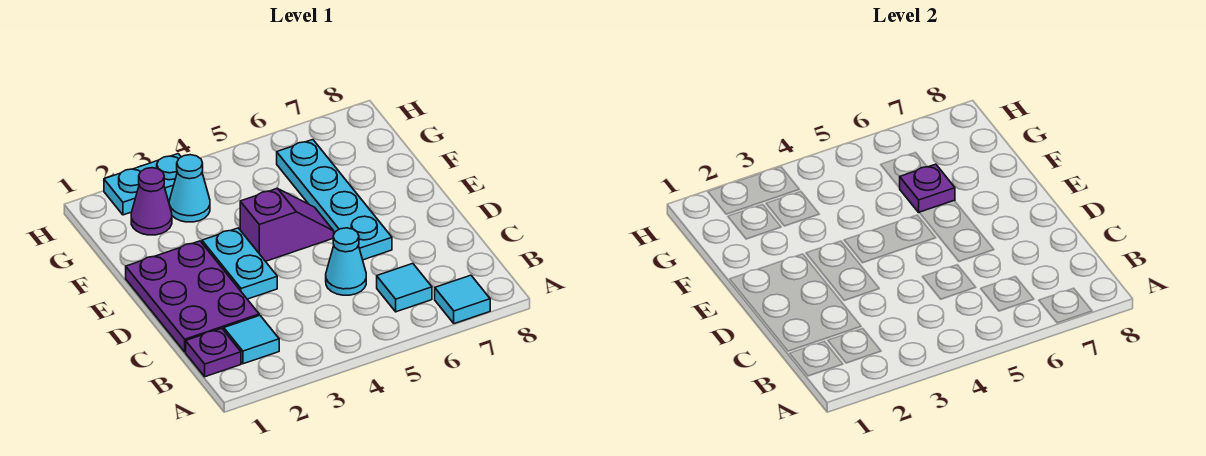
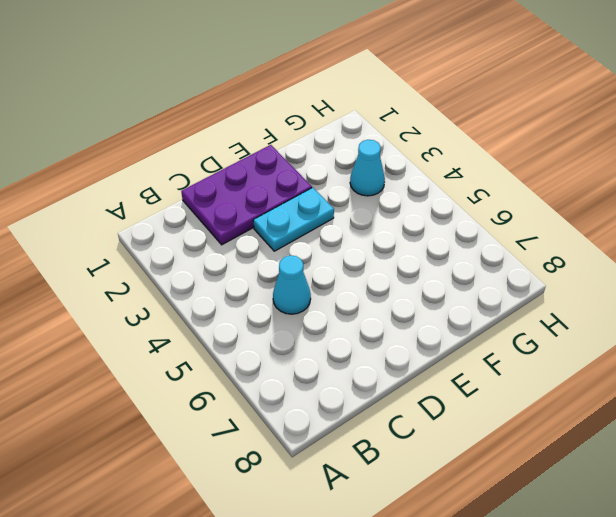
none -> cyan tile A7 level 1
none -> purple plate B1 level 1
none -> cyan tile B2 level 1

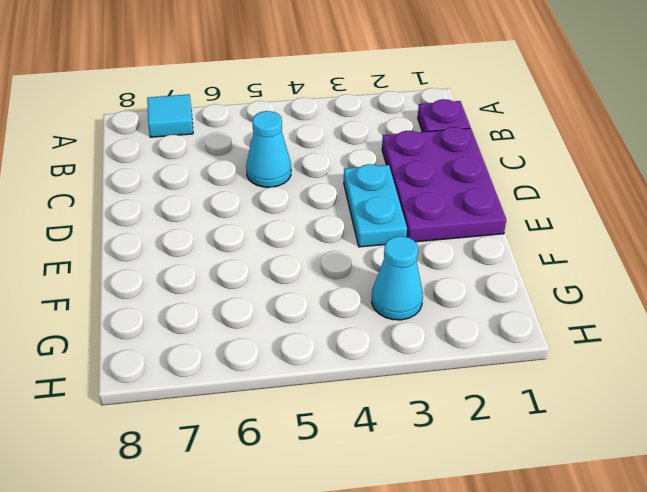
none -> cyan tile B2 level 1
none -> cyan tile B6 level 1
none -> cyan plate D6:G6 level 1

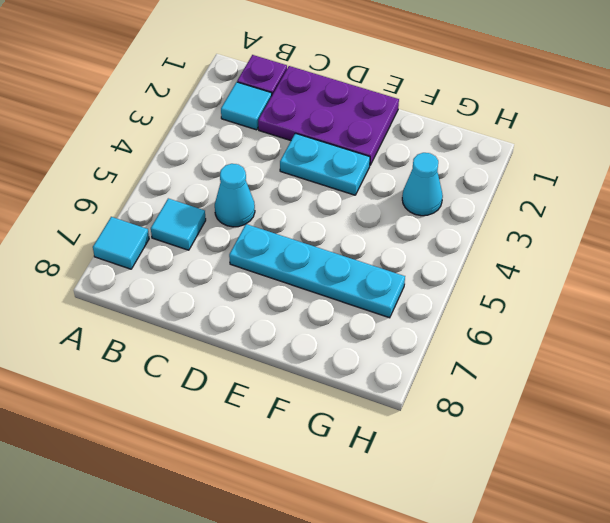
none -> purple slope E4:E5 level 1 top 4
none -> purple cone G2 level 1
none -> cyan plate H2:H3 level 1

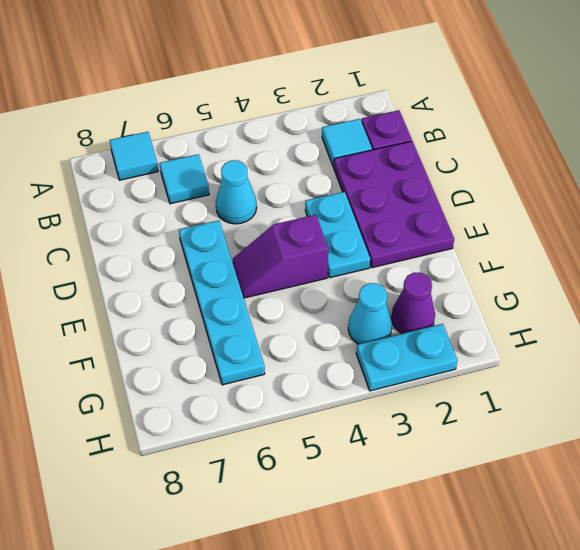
none -> purple plate F6 level 2

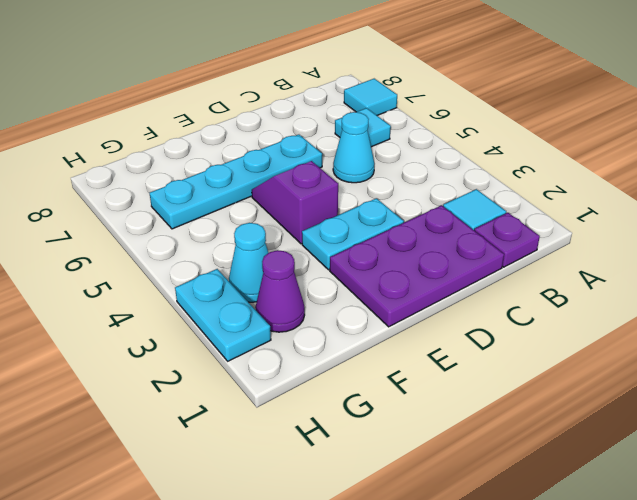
none -> purple plate F6 level 2

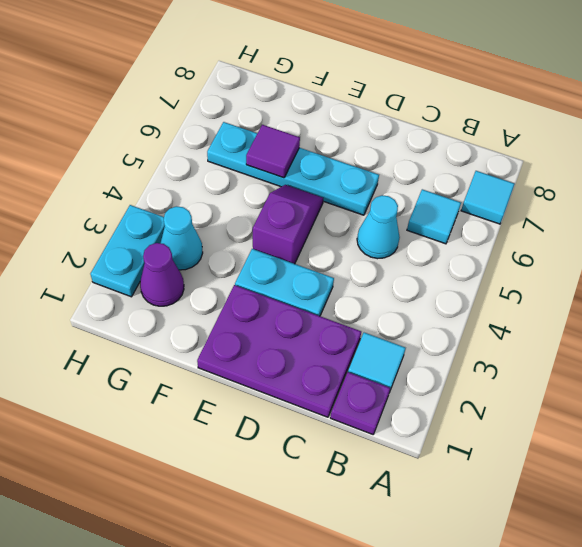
purple tile F6 level 2 -> purple plate F6 level 2

